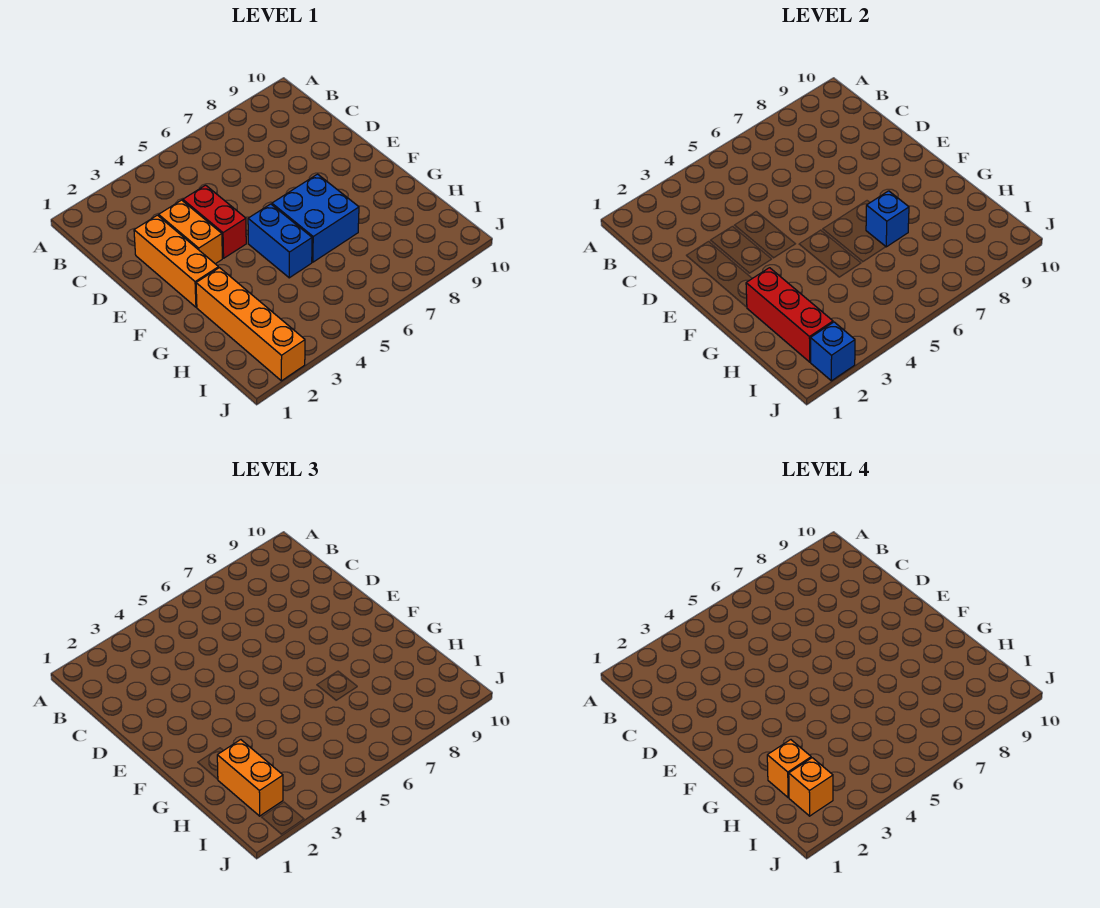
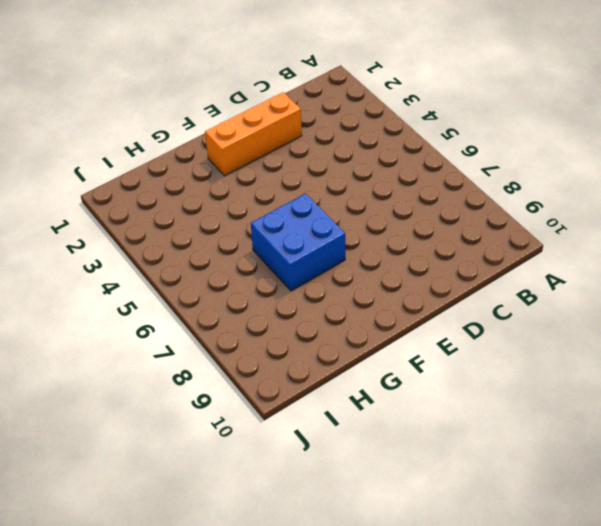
none -> orange brick D3:E3 level 1
none -> red brick D4:E4 level 1
none -> blue brick F5:G5 level 1

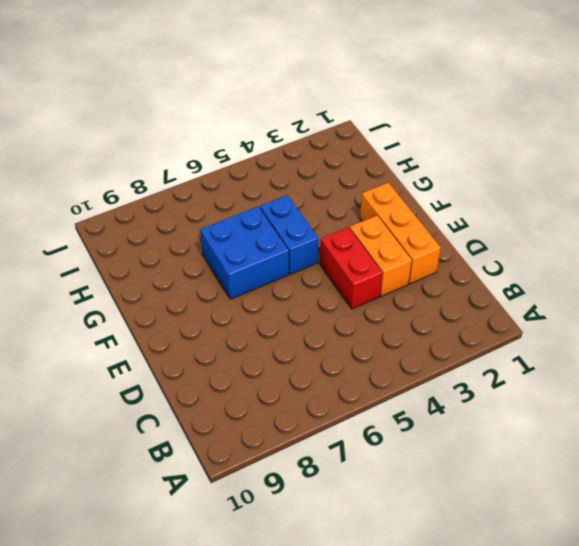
none -> orange brick G2:J2 level 1
none -> red brick G2:I2 level 2
none -> blue brick G7 level 2

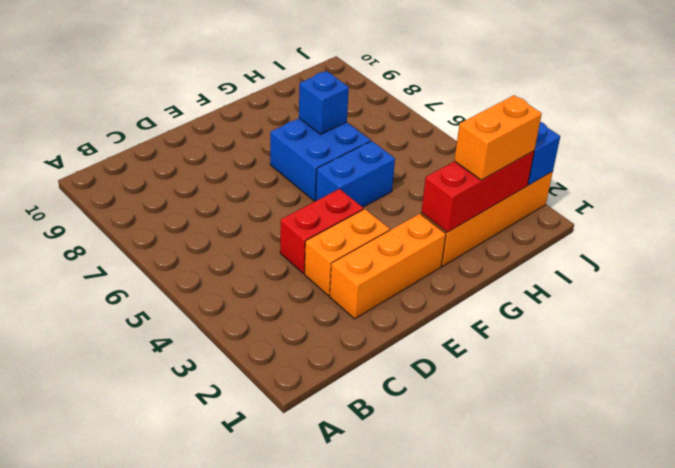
none -> orange brick H2 level 4
none -> orange brick I2 level 4

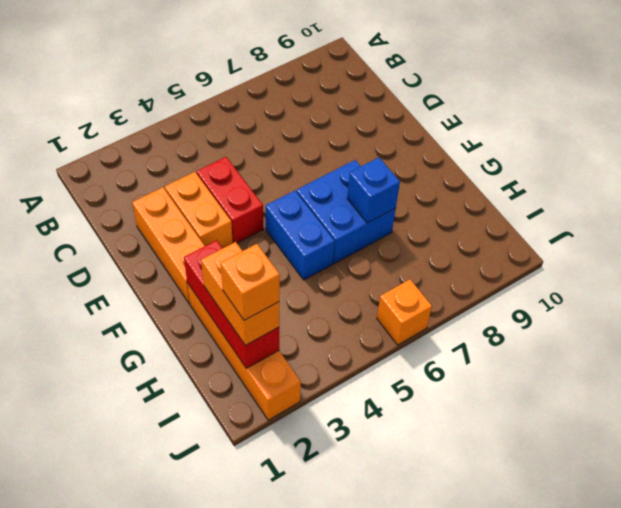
orange brick J6 level 1 -> orange brick H2 level 4
none -> blue brick J2 level 2

